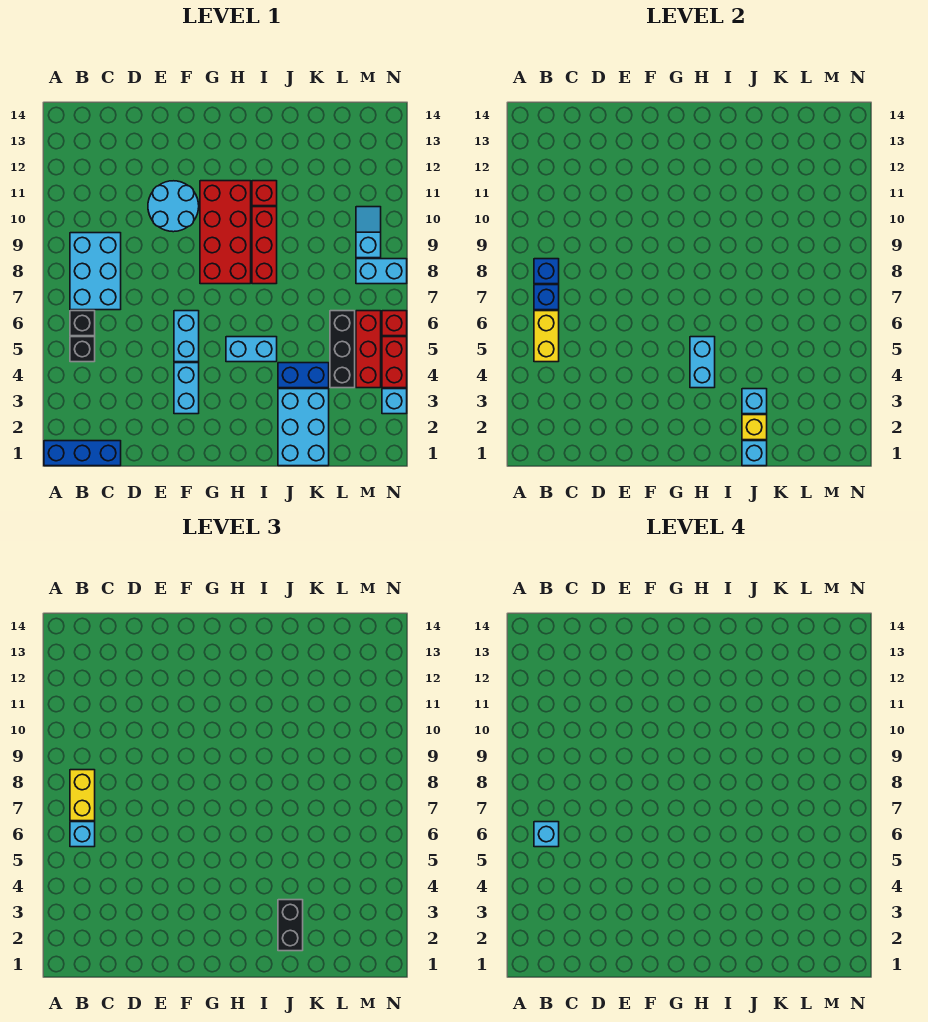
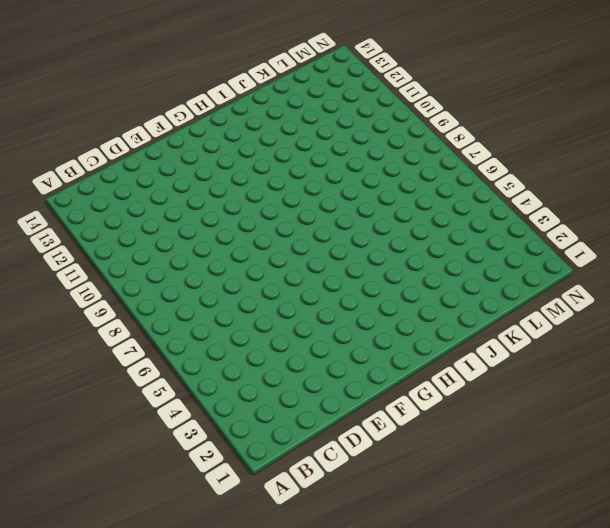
none -> blue brick A1:C1 level 1
none -> black brick B5 level 1
none -> black brick B6 level 1
none -> cyan brick B7:C9 level 1

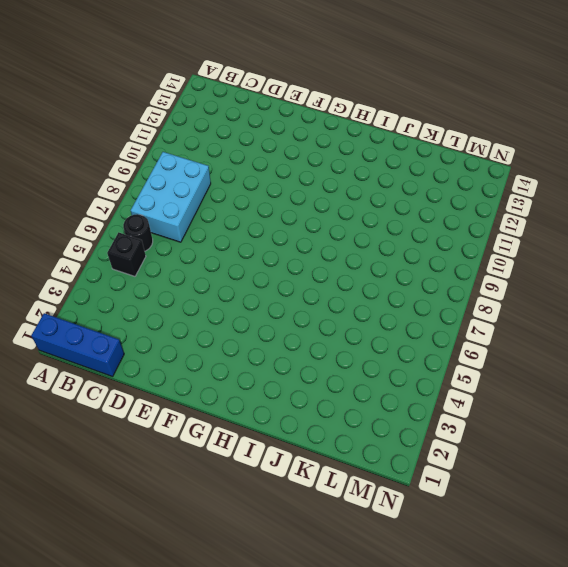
black round brick B6 level 1 -> black brick B6 level 1
none -> cyan round brick E10:F11 level 1
none -> cyan brick F3:F4 level 1
none -> cyan brick F5:F6 level 1
none -> red brick G8:H11 level 1

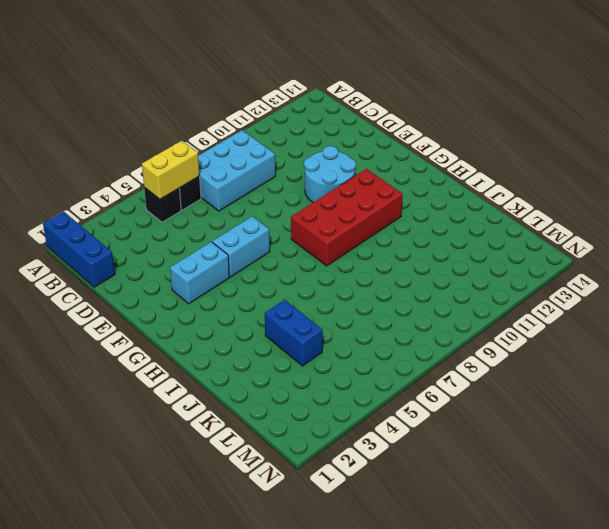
none -> cyan brick H5:I5 level 1
none -> red brick I8:I10 level 1
none -> red brick I11 level 1
none -> cyan brick J1:K3 level 1

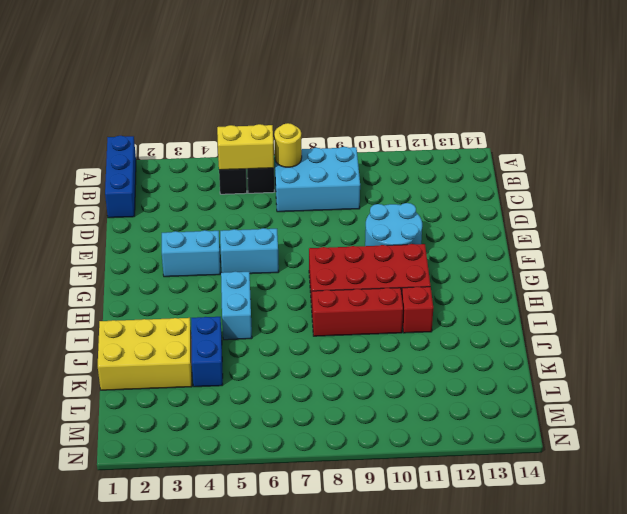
yellow round brick B7 level 2 -> blue brick B7 level 2
yellow brick J1:K3 level 1 -> cyan brick J1:K3 level 1
none -> black brick L4:L6 level 1
none -> red brick M4:M6 level 1
none -> cyan brick M8:N8 level 1
none -> cyan slope M9:M10 level 1 top 9

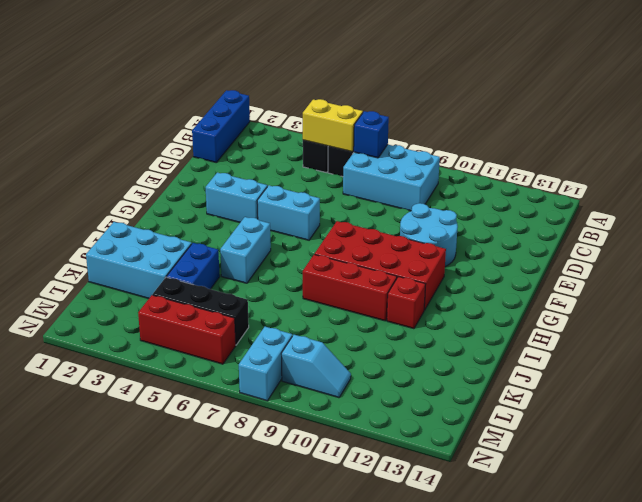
none -> cyan brick N3 level 1
none -> red brick N4:N5 level 1
none -> red brick N6 level 1
none -> blue brick B8 level 2

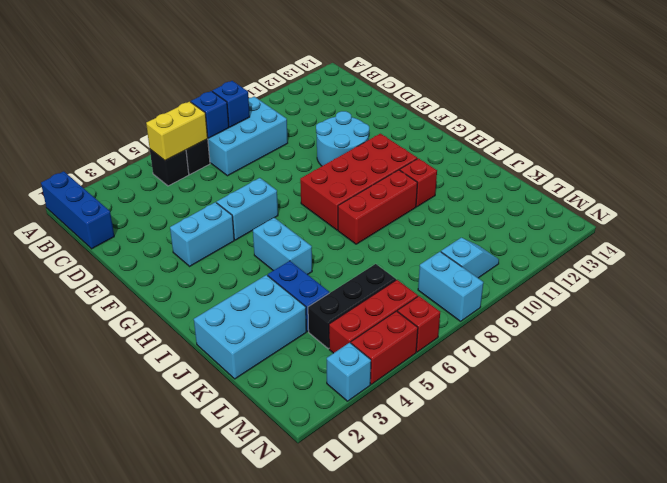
none -> cyan brick H4:H5 level 2
none -> cyan brick J1 level 2
none -> yellow brick J2 level 2
none -> cyan brick J3 level 2

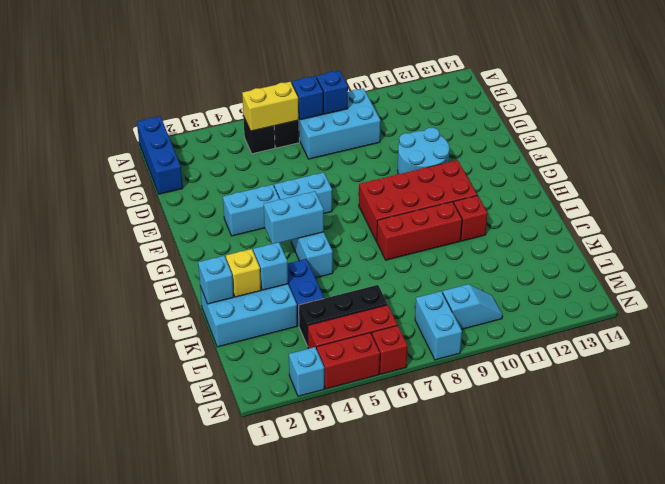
none -> cyan brick B6 level 3
none -> yellow brick B7:B8 level 3
none -> black brick J2:J3 level 3
none -> cyan brick B6 level 4

